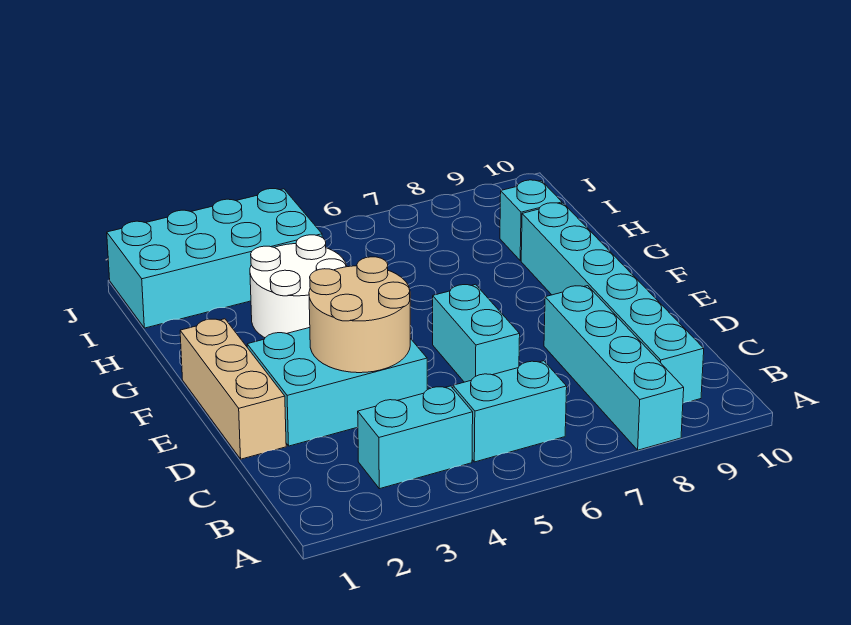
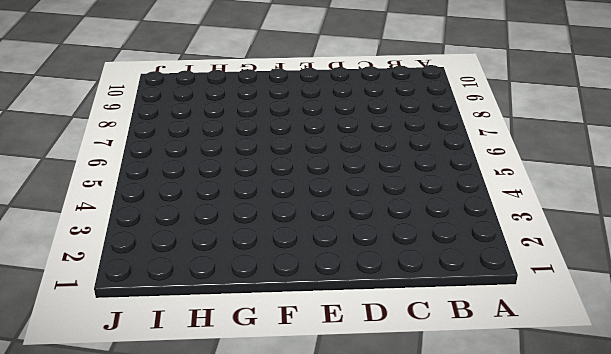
none -> cyan brick A8:D8 level 1
none -> cyan brick B3:B4 level 1

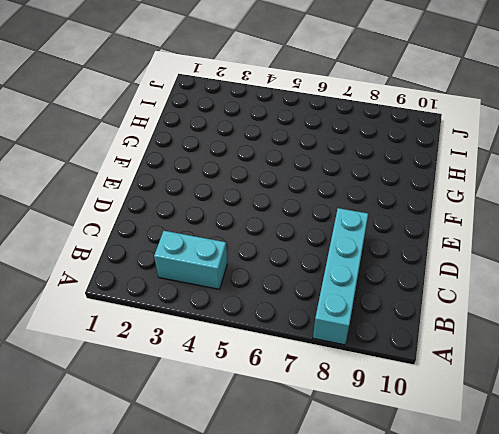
none -> cyan brick B5:B6 level 1
none -> cyan brick B9:G9 level 1

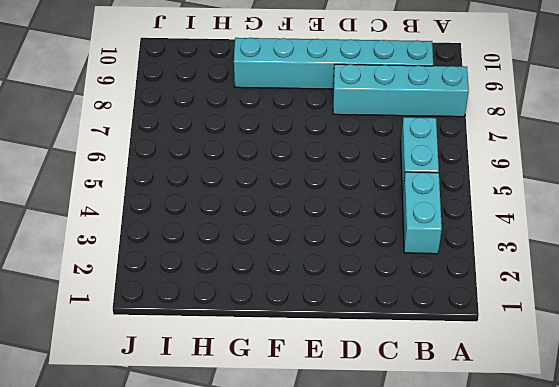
none -> tan brick D1:F1 level 1
none -> cyan brick D2:E4 level 1

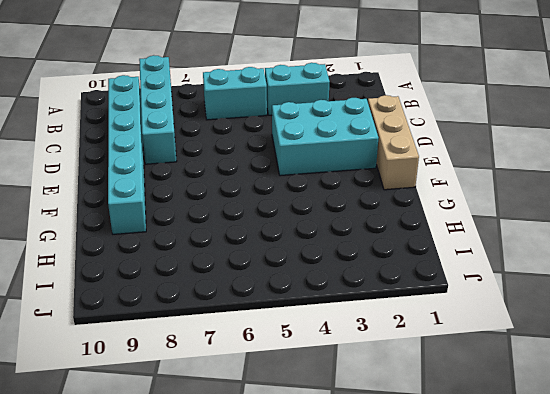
none -> cyan brick D6:E6 level 1
none -> white round brick G3:H4 level 1

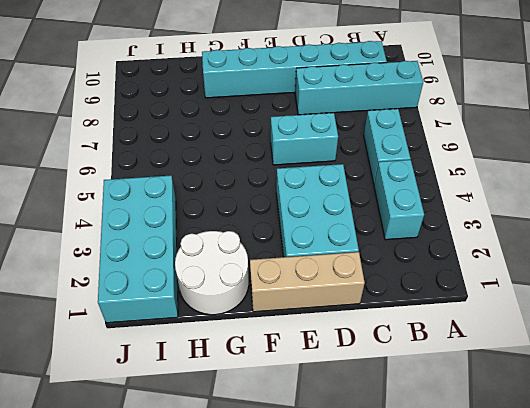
white round brick G1:H2 level 1 -> white round brick G3:H4 level 1
none -> cyan brick H9 level 1
none -> tan round brick D3:E4 level 2

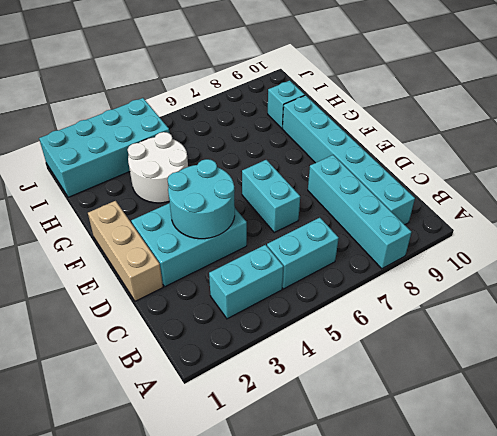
cyan round brick D3:E4 level 2 -> tan round brick D3:E4 level 2

